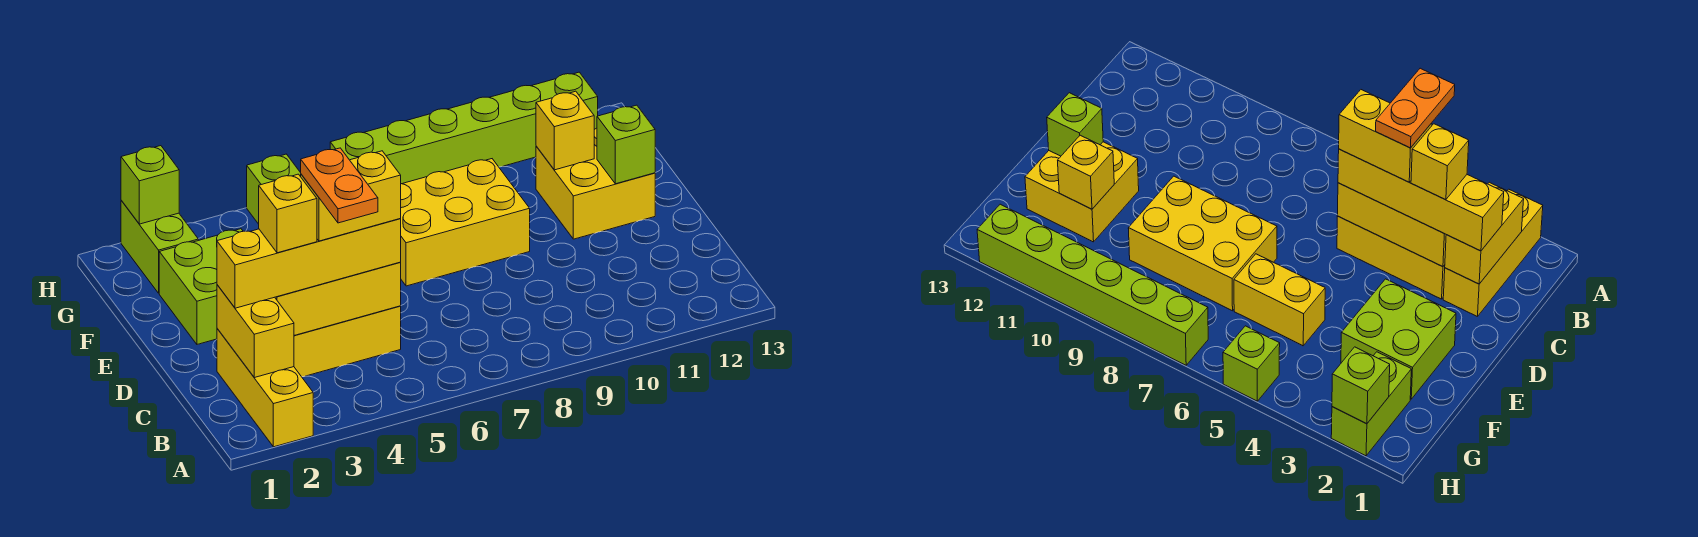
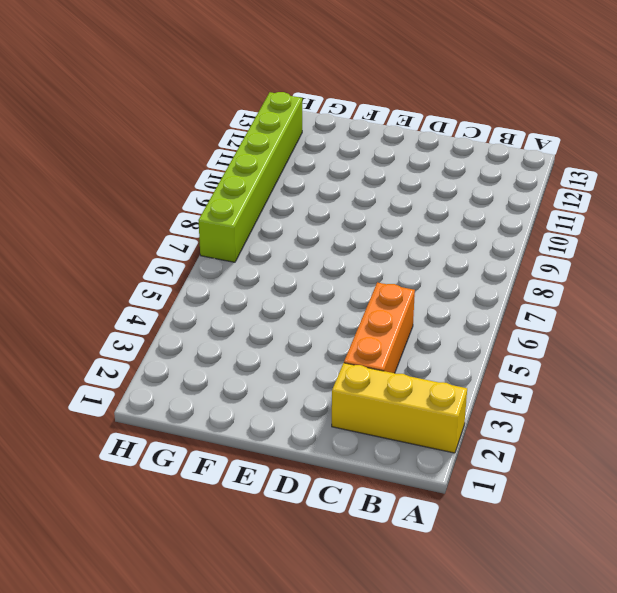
orange brick C3:C5 level 1 -> yellow brick C3:C5 level 1
none -> lime brick E2:F3 level 1
none -> yellow brick E7:F9 level 1
none -> yellow brick E11:F12 level 1

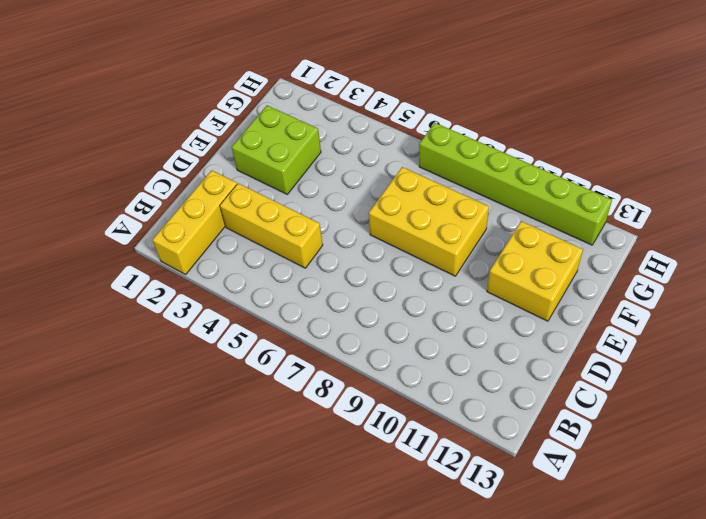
none -> yellow brick F5:F6 level 1
none -> lime brick G2:H2 level 1
none -> lime brick H5 level 1

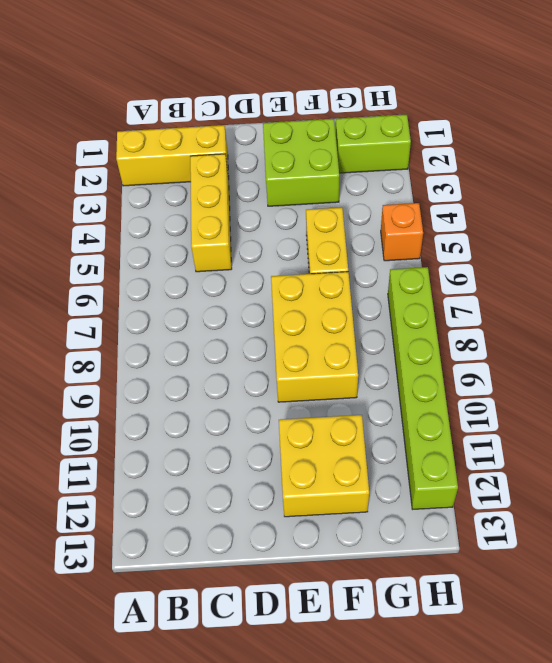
orange brick H5 level 1 -> lime brick H5 level 1
none -> yellow brick B2:C2 level 2
none -> yellow brick C3:C5 level 2
none -> lime brick E12 level 2

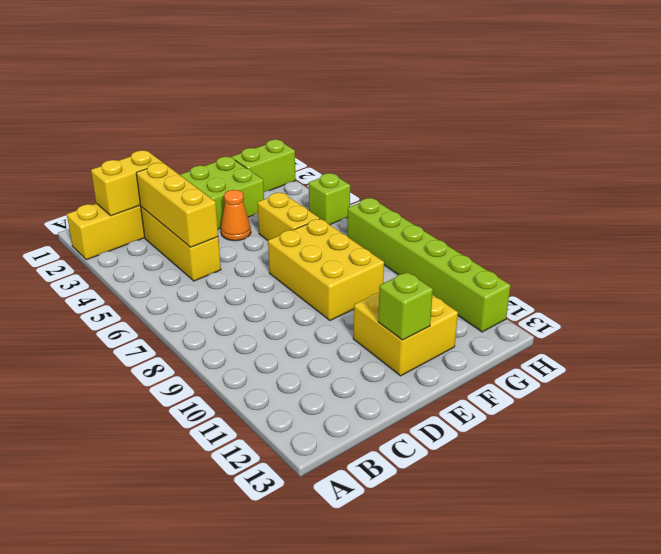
orange cone E4 level 1 -> none
none -> yellow brick F11 level 2
none -> lime brick H2 level 2
none -> yellow brick C2:C5 level 3

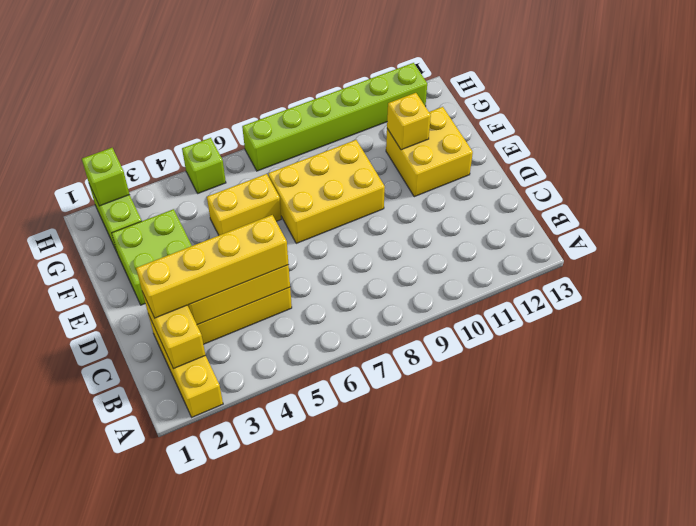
none -> lime brick E12 level 2
none -> yellow brick C3 level 4
none -> yellow brick C4:C5 level 4

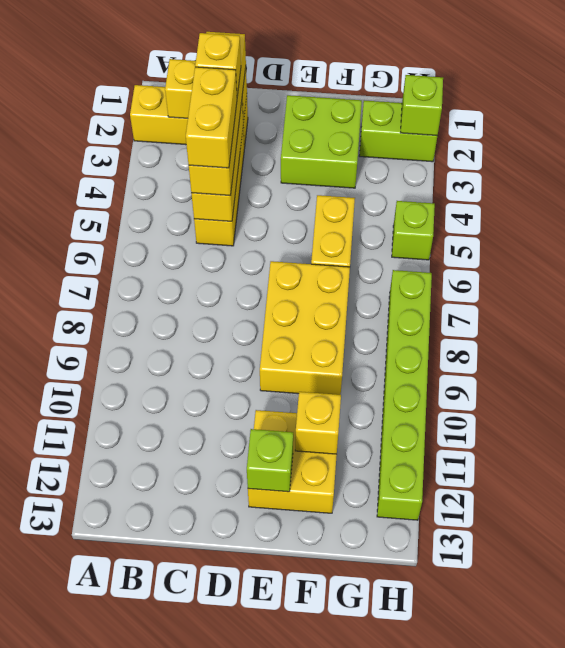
none -> orange plate B4:C4 level 5

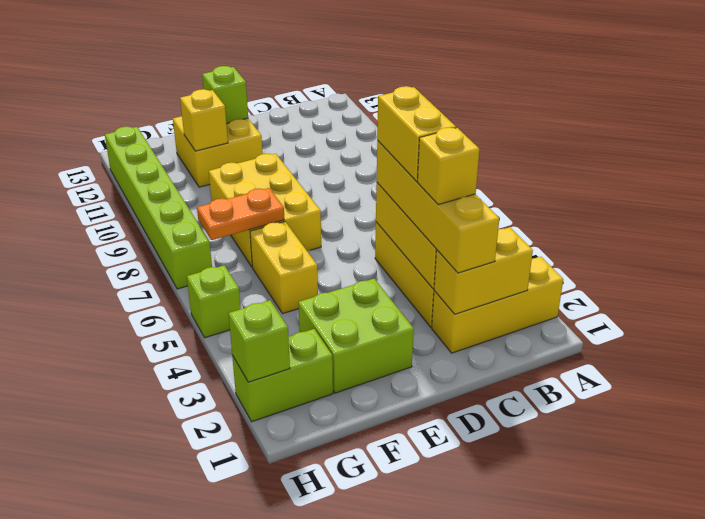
orange plate F7:G7 level 2 -> orange plate B4:C4 level 5

